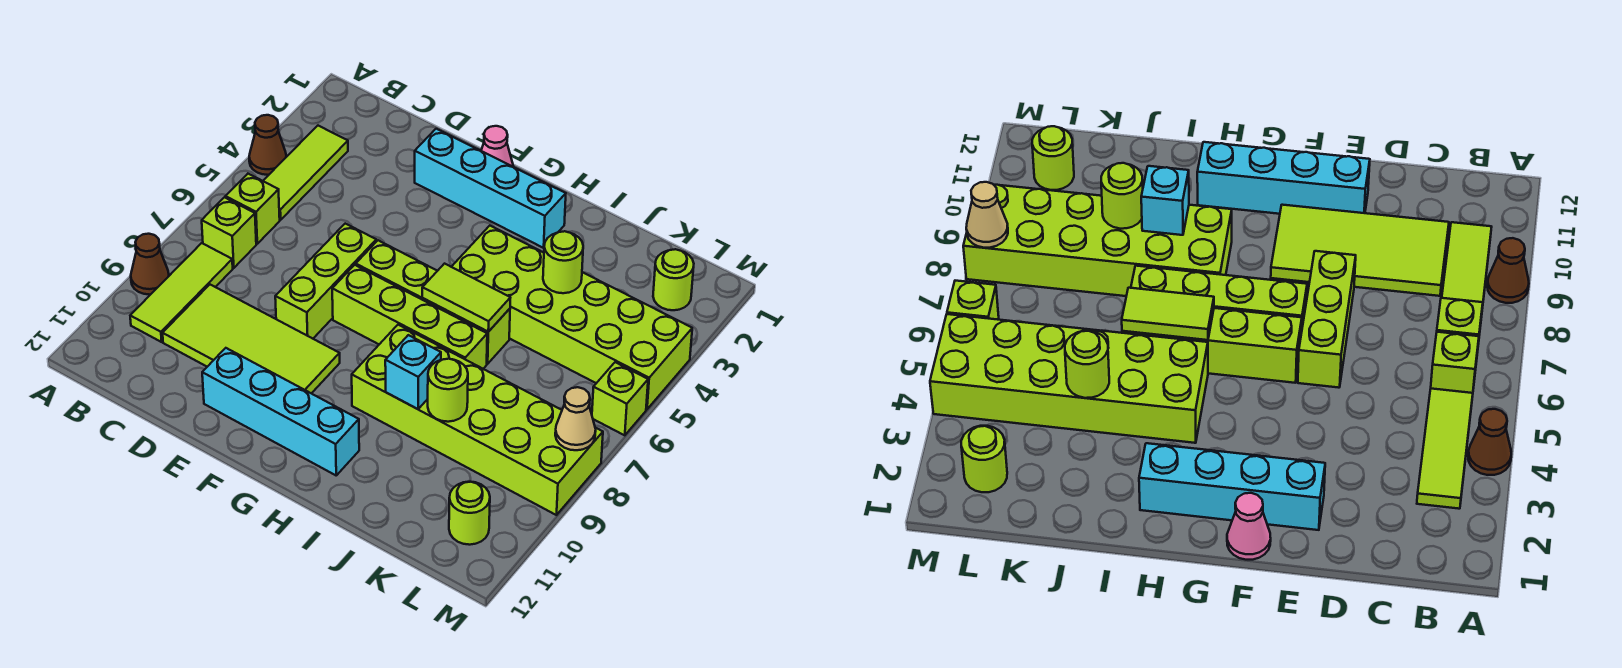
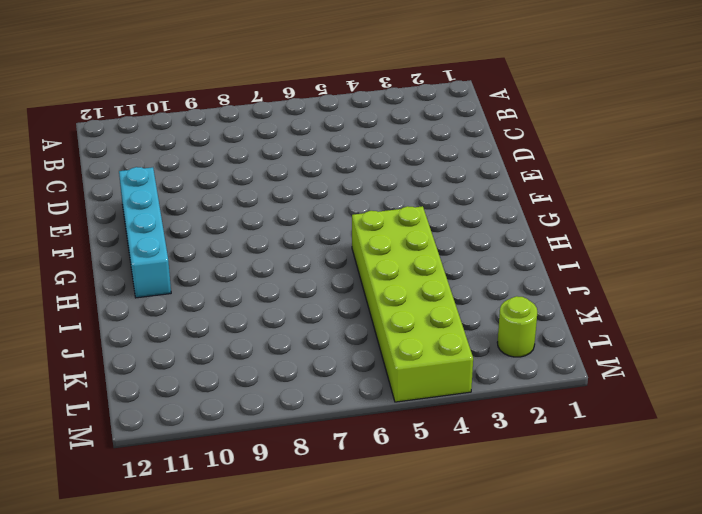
none -> brown cone A4 level 1
none -> brown cone A9 level 1
none -> lime tile B3:B5 level 1

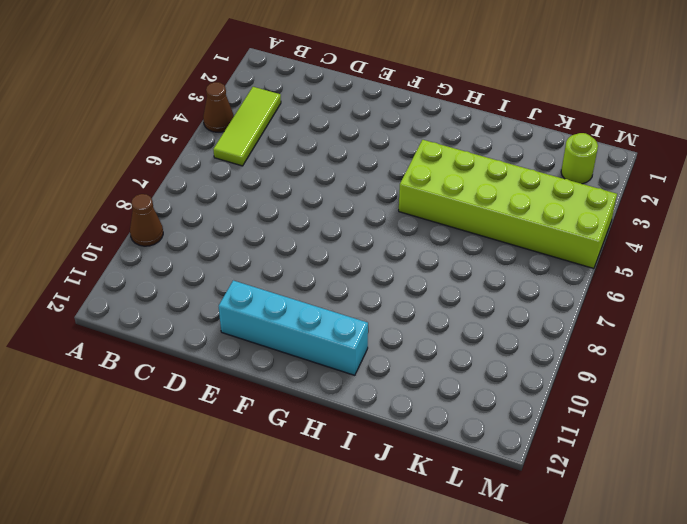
none -> lime brick B6 level 1
none -> lime brick B7 level 1
none -> lime tile B8:B10 level 1

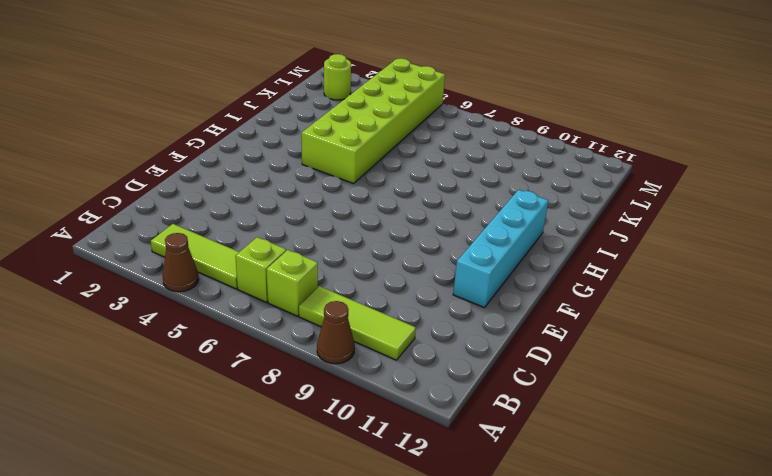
none -> lime tile C9:F10 level 1
none -> cyan brick E2:H2 level 1
none -> lime brick E6:E8 level 1

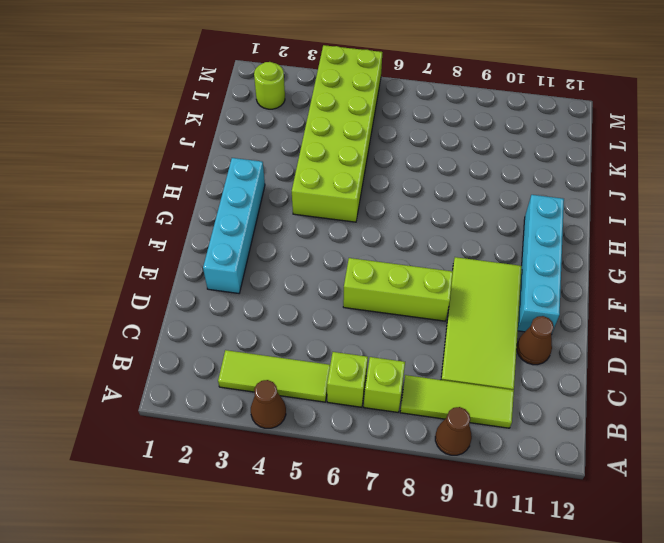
brown cone D11 level 1 -> none
none -> pink cone F1 level 1
none -> lime brick F6:I6 level 1
none -> lime brick F7:I7 level 1

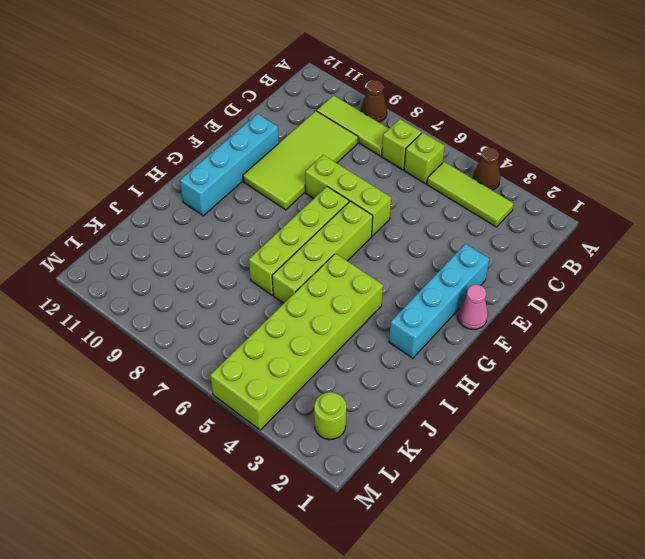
none -> lime brick H8:M9 level 1
none -> lime round brick L11 level 1
none -> lime brick M6 level 1

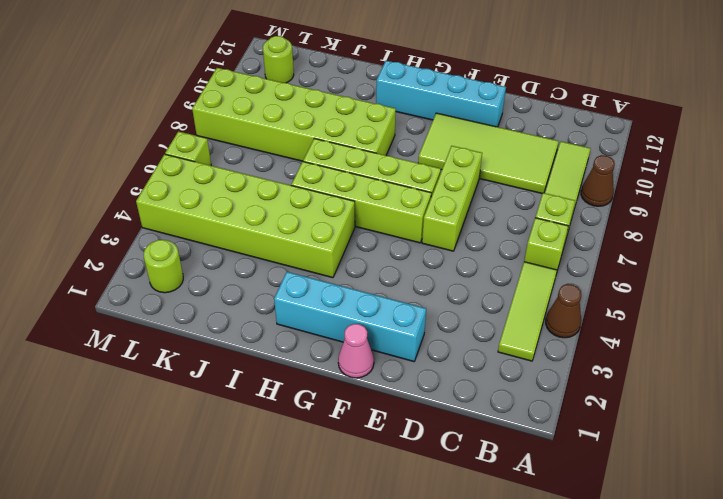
none -> lime tile H6:I6 level 2
none -> cyan brick I9 level 2
none -> lime round brick J4 level 2

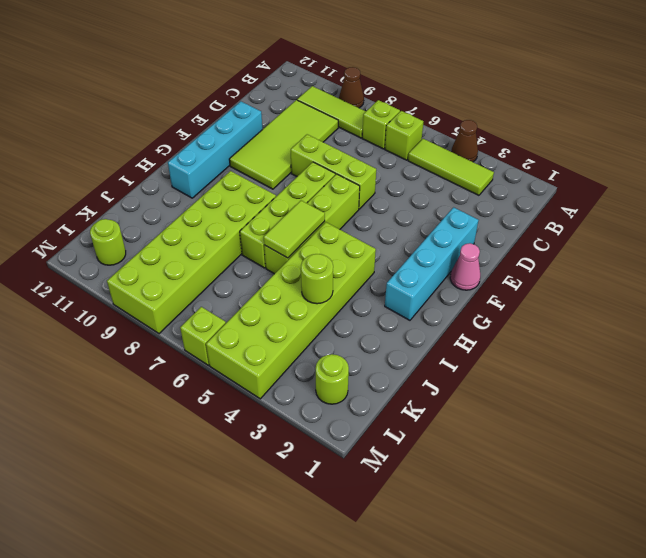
none -> cyan brick I9 level 2
none -> lime round brick J9 level 2
none -> tan cone M8 level 2

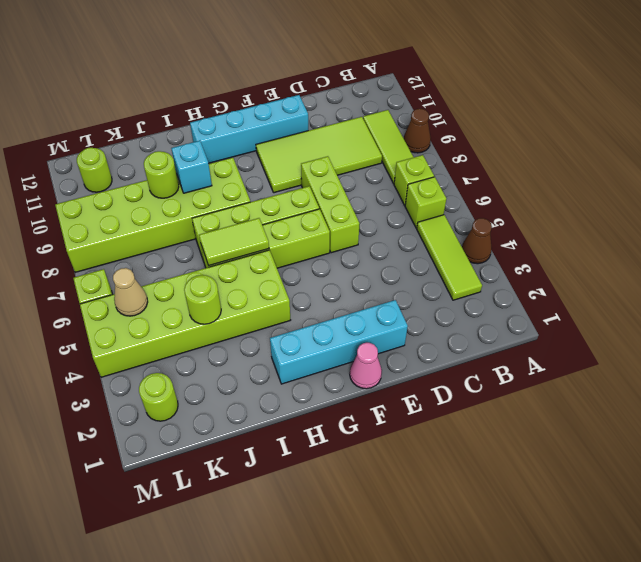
tan cone L5 level 2 -> tan cone M8 level 2

